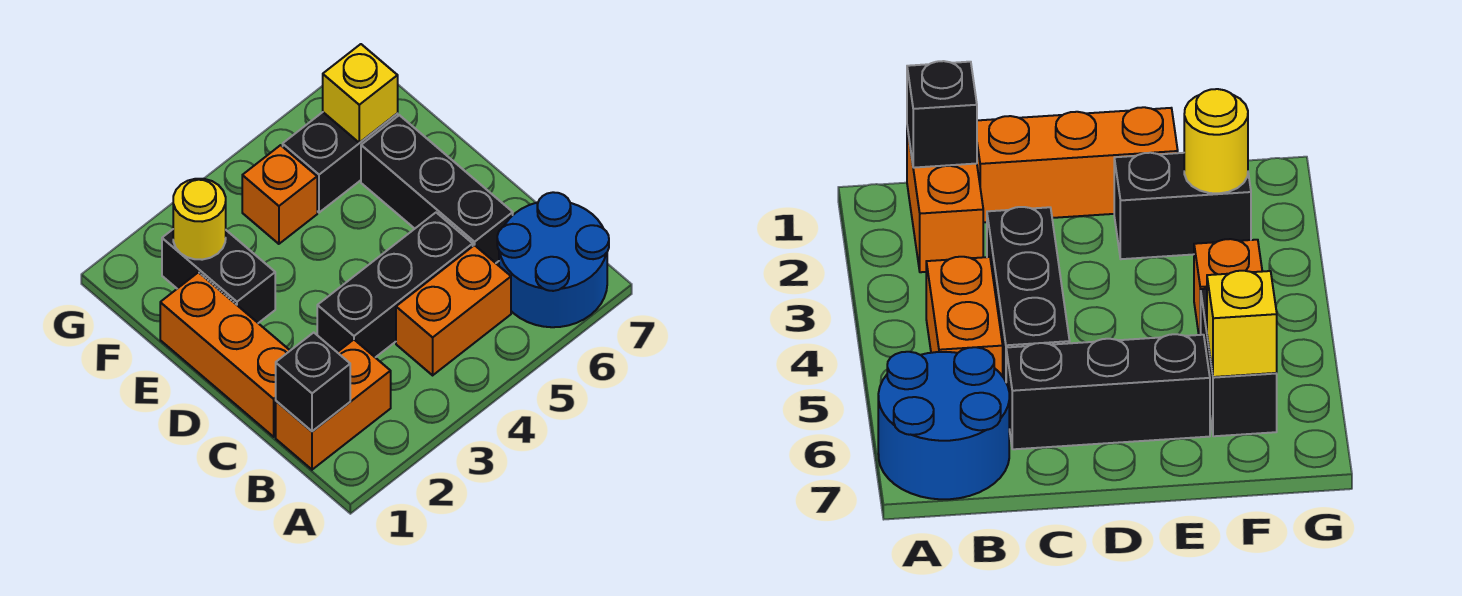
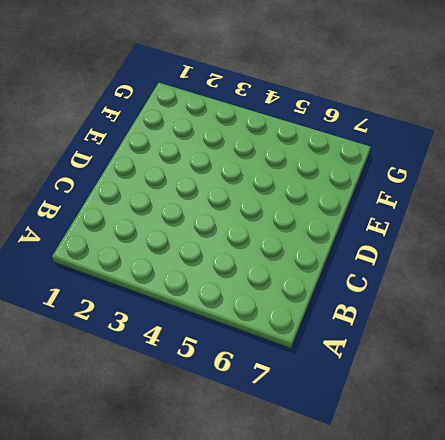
none -> blue round brick A6:B7 level 1
none -> orange brick B1:B2 level 1
none -> orange brick B4:B5 level 1

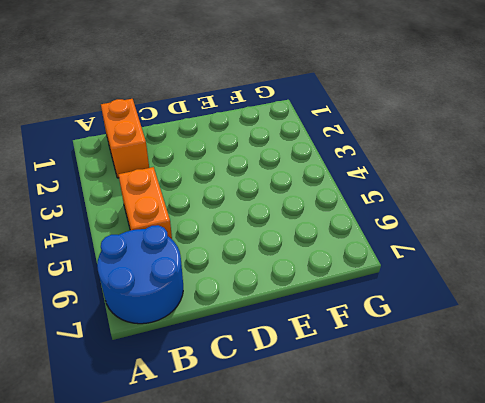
none -> orange brick C1:E1 level 1
none -> black brick C3:C5 level 1
none -> black brick C6:E6 level 1

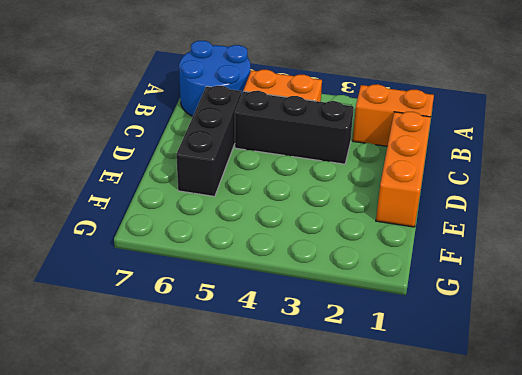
none -> black brick E2:F2 level 1
none -> orange brick F4 level 1
none -> black brick F5:F6 level 1

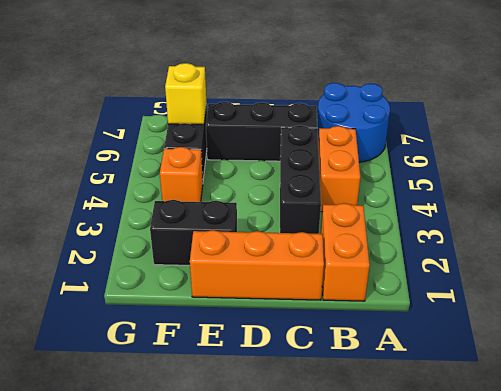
none -> black brick B1 level 2
none -> yellow round brick F2 level 2

